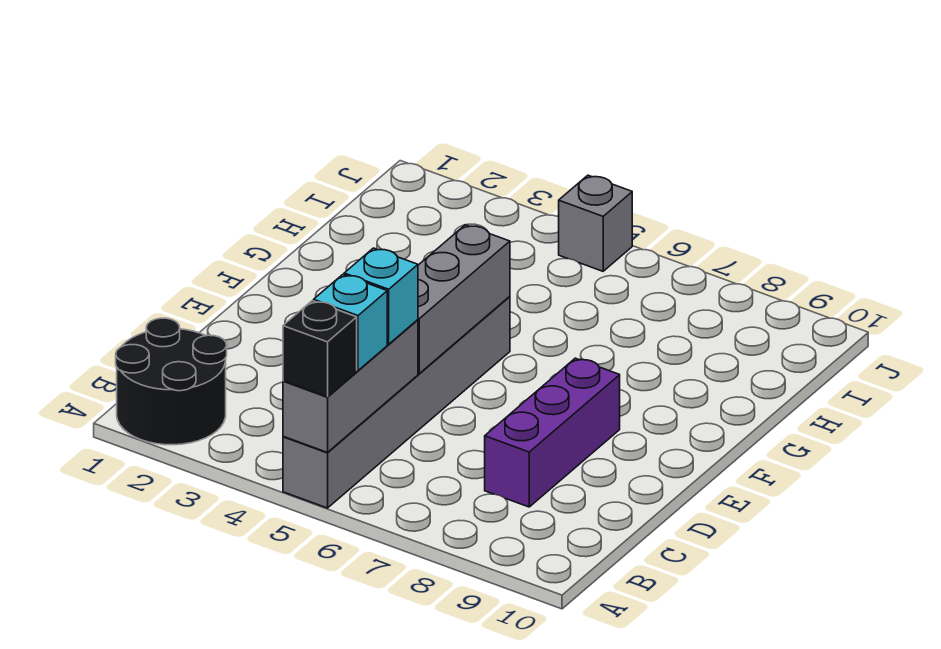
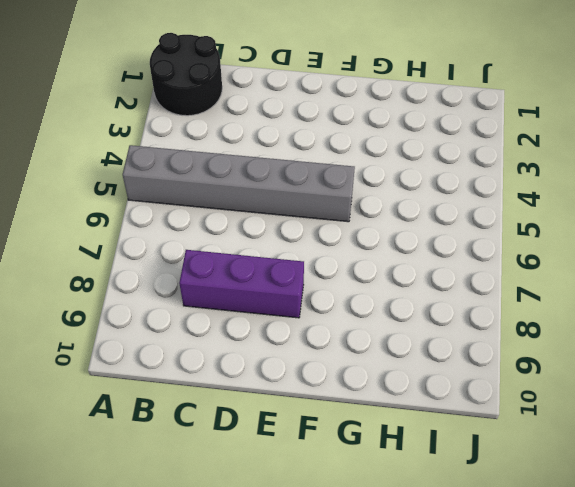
none -> grey brick J5 level 1
none -> grey brick A5:C5 level 2

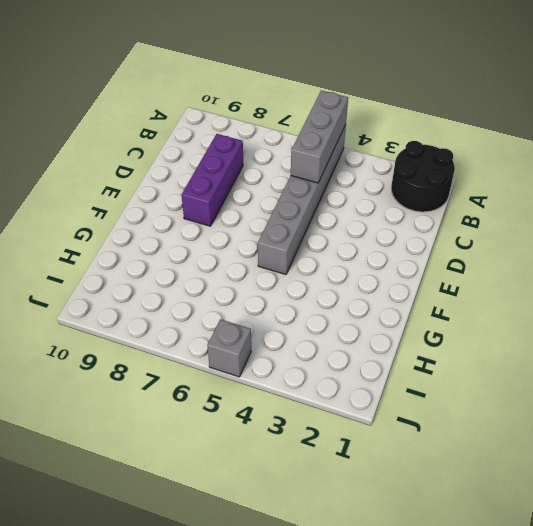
none -> grey brick D5:F5 level 2
none -> black brick A5 level 3

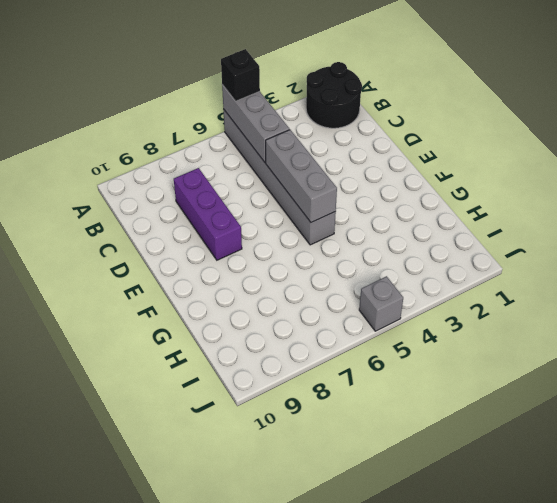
none -> cyan brick B5 level 3
none -> cyan brick C5 level 3

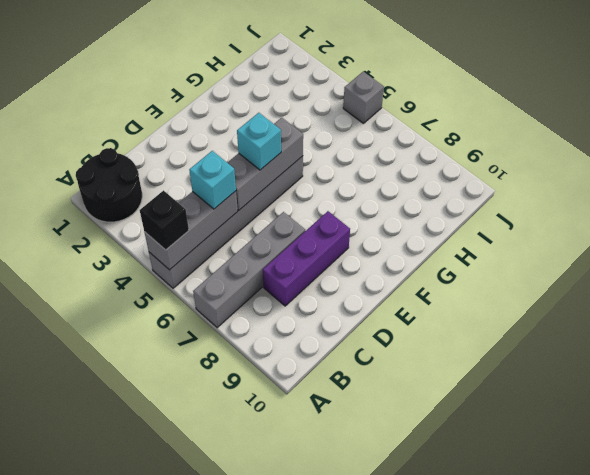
grey brick A7:D7 level 1 -> none
cyan brick E5 level 3 -> cyan brick B5 level 3

